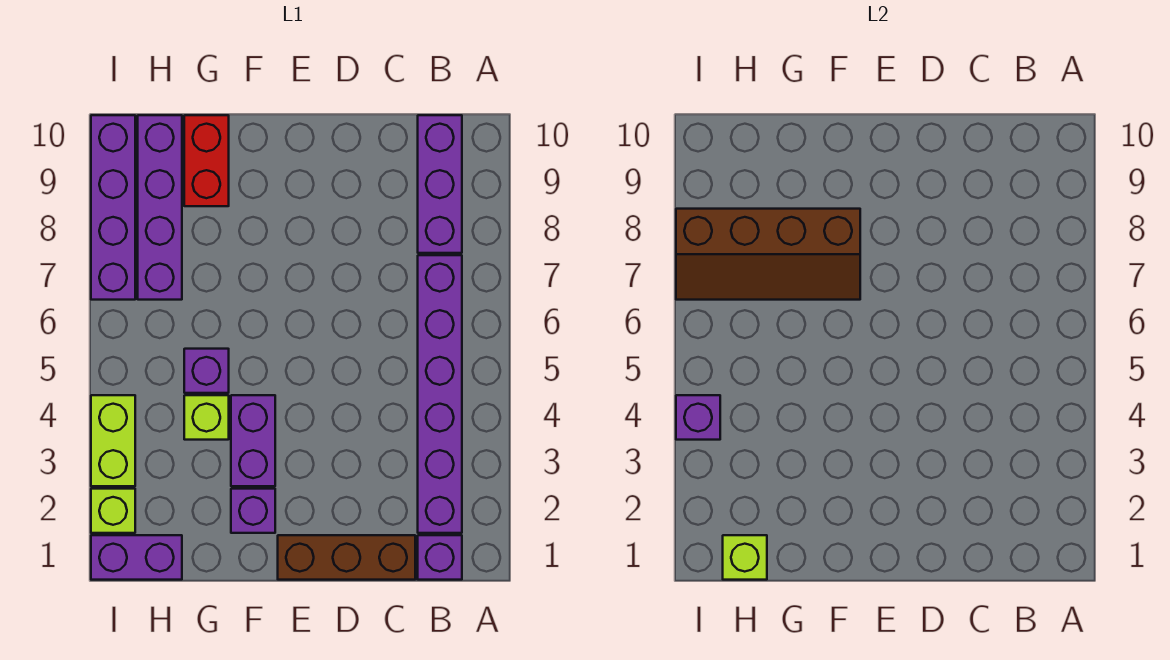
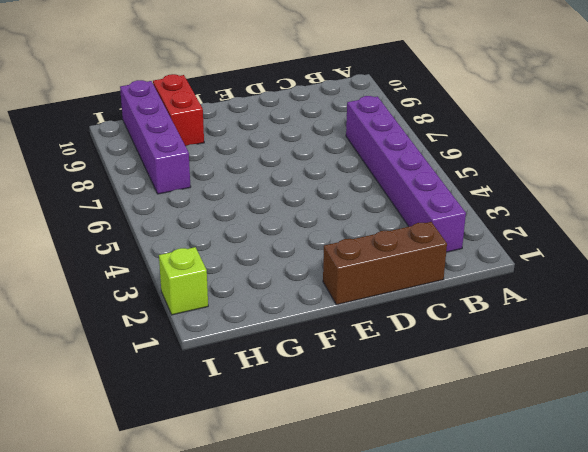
none -> purple brick B1 level 1
none -> purple brick B8:B10 level 1
none -> purple brick F2 level 1

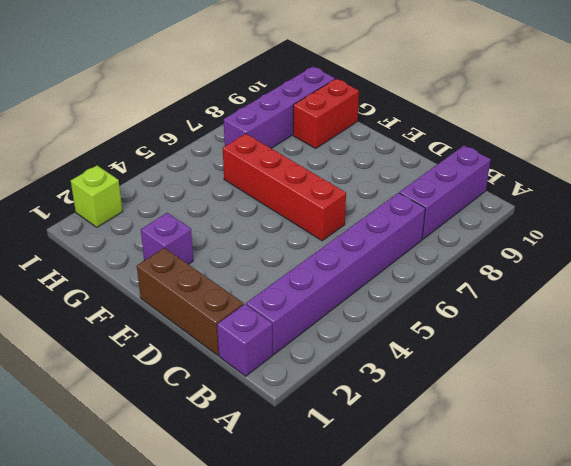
red brick D6:G6 level 1 -> none
none -> purple brick F3:F4 level 1
none -> lime brick G4 level 1
none -> purple brick G5 level 1

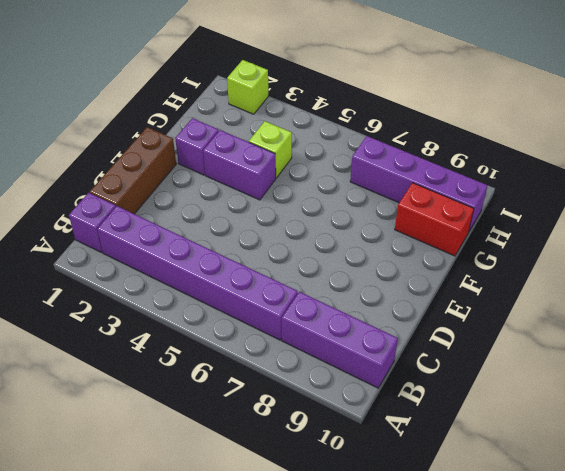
none -> purple brick G5 level 1
none -> purple brick H1:I1 level 1
none -> lime brick I3:I4 level 1

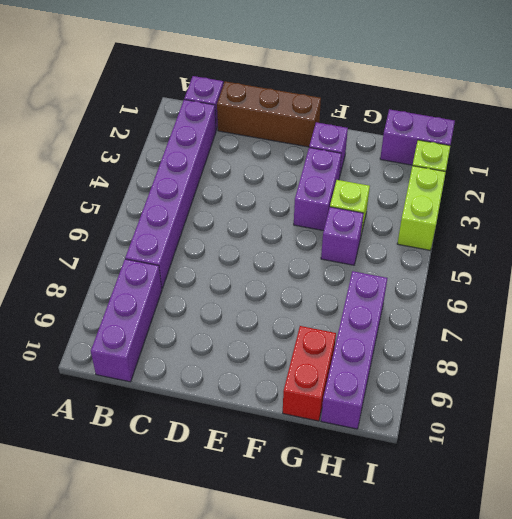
none -> purple brick I7:I10 level 1
none -> brown slope F7:I8 level 2 top 8
none -> lime brick H1 level 2

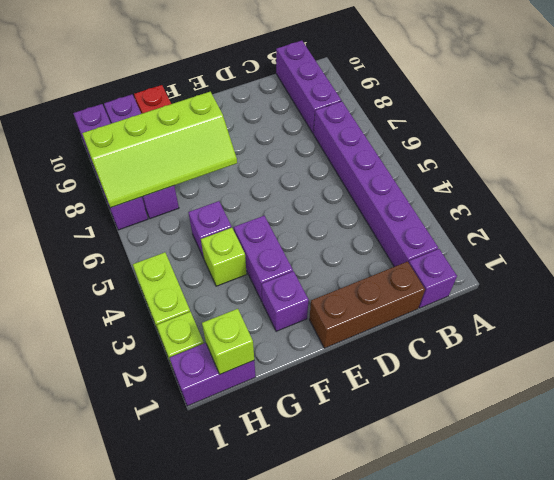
lime slope F7:I8 level 2 top 8 -> brown slope F7:I8 level 2 top 8
none -> purple brick I4 level 2

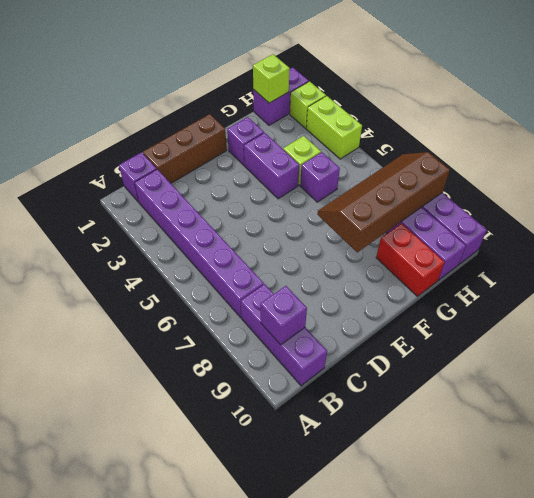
purple brick B9 level 2 -> purple brick I4 level 2

